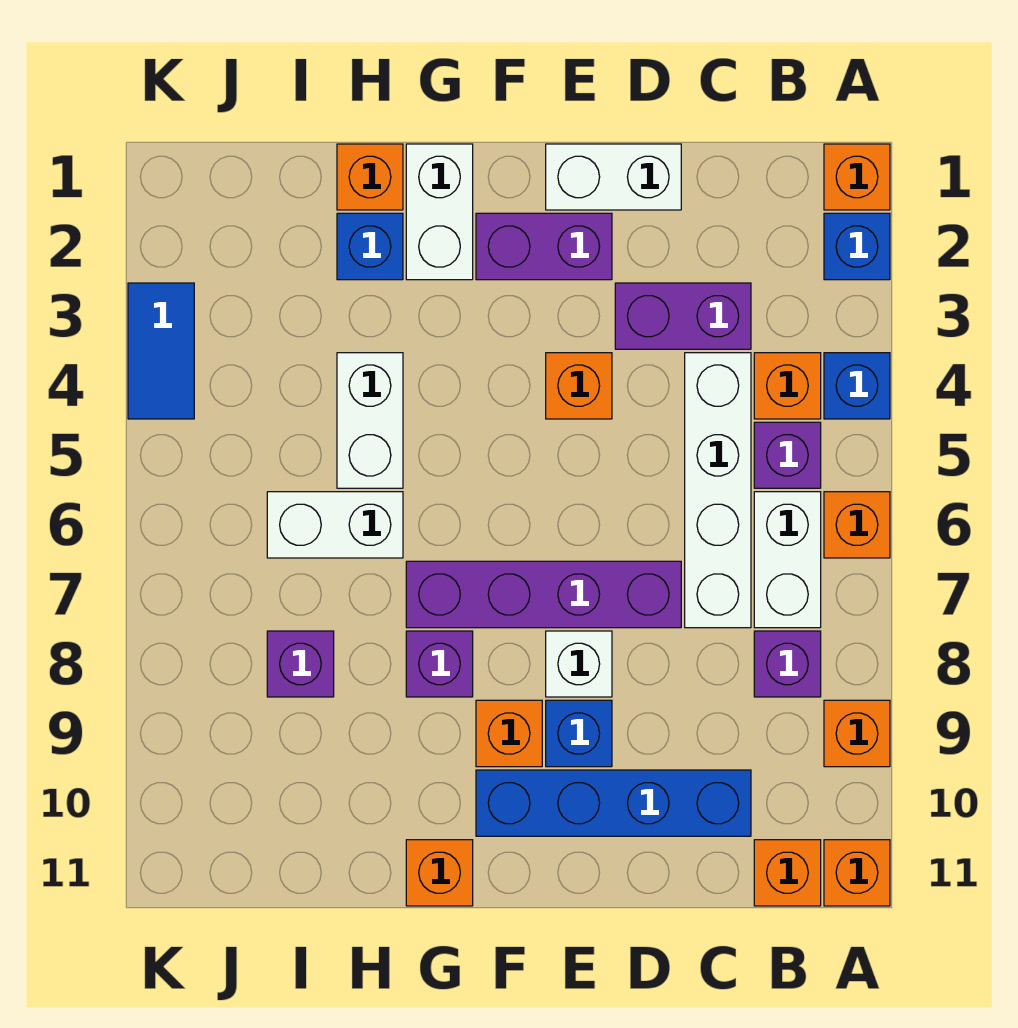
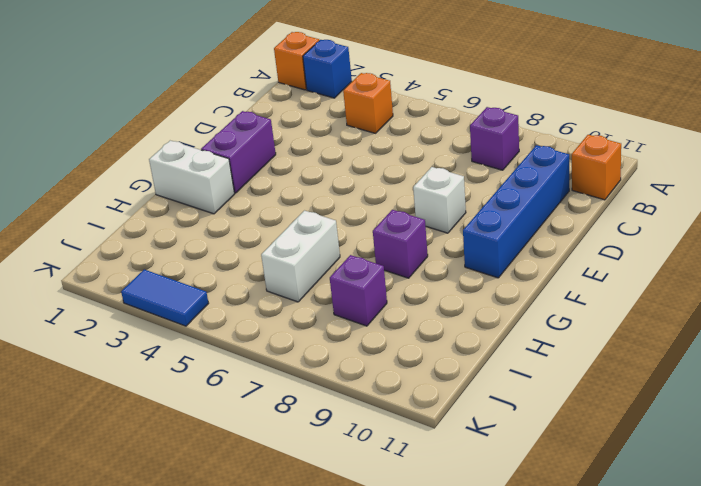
none -> blue brick A4 level 1
none -> orange brick A6 level 1
none -> orange brick A9 level 1
none -> orange brick A11 level 1

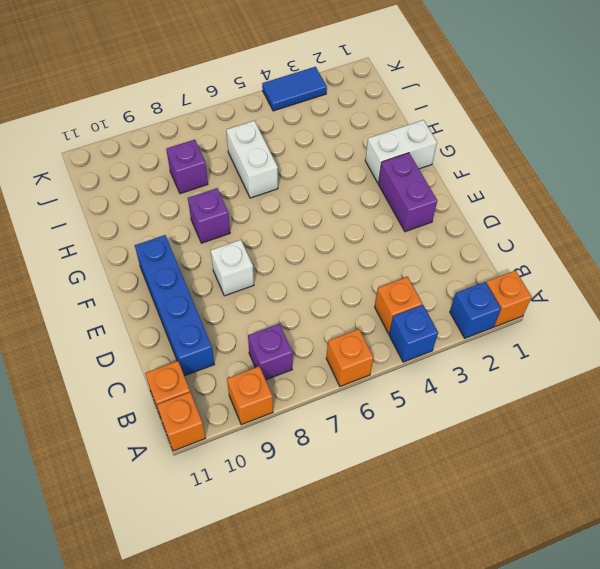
none -> purple brick B5 level 1
none -> white brick B6:B7 level 1
none -> purple brick C3:D3 level 1
none -> white brick C4:C7 level 1

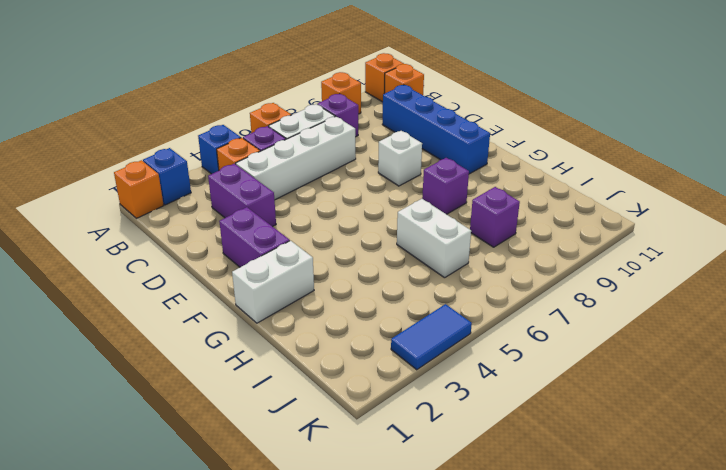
none -> white brick D1:E1 level 1
none -> purple brick D7:G7 level 1
none -> orange brick E4 level 1
none -> blue brick E9 level 1

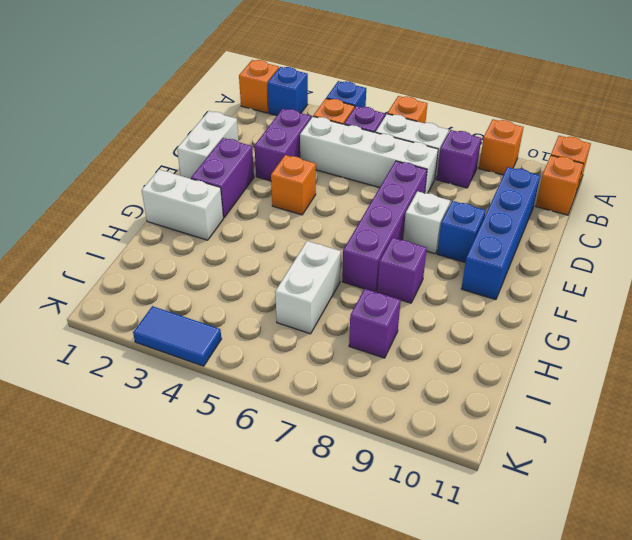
none -> orange brick F9 level 1
none -> orange brick G11 level 1
none -> orange brick H1 level 1
none -> blue brick H2 level 1

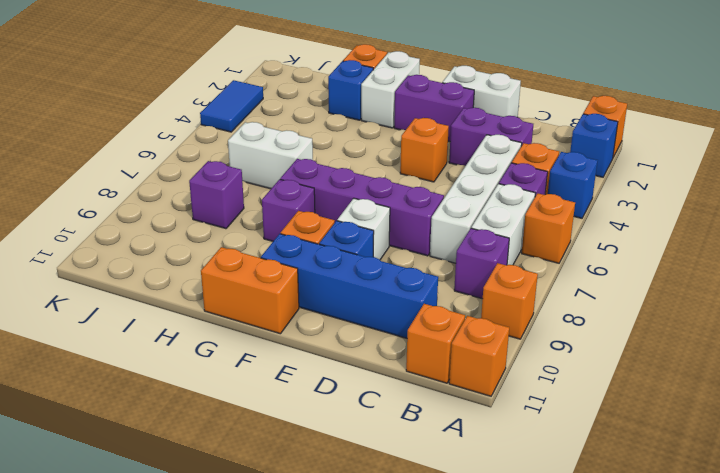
orange brick F11:G11 level 1 -> orange brick G11 level 1
none -> white brick H4:H5 level 1

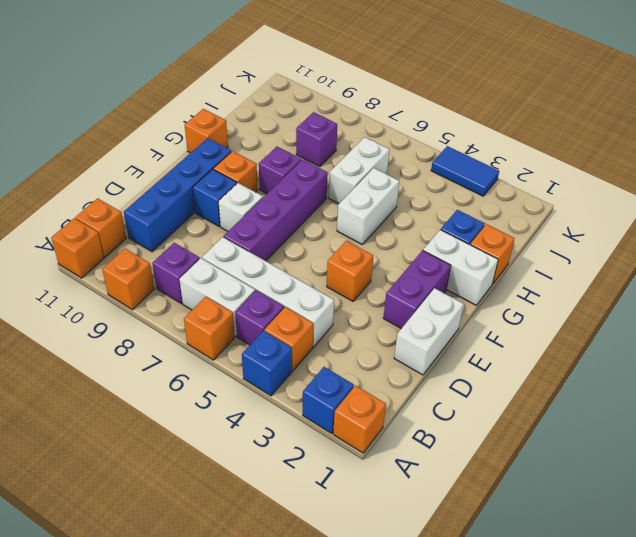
white brick G5:H5 level 1 -> white brick H4:H5 level 1
none -> purple brick C3:D3 level 1

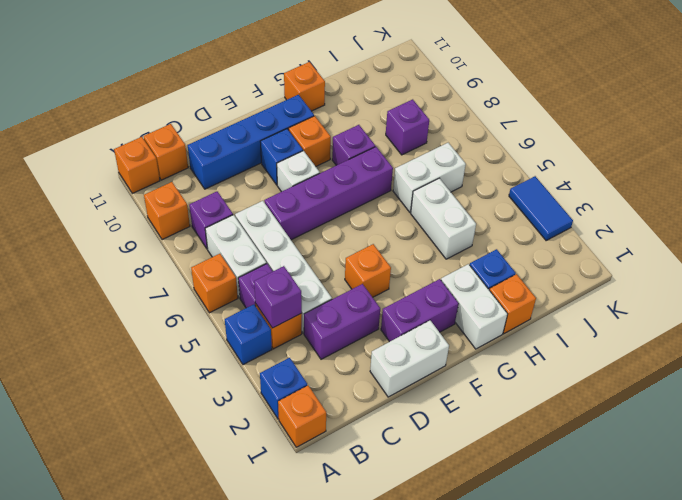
purple brick B4 level 2 -> none

